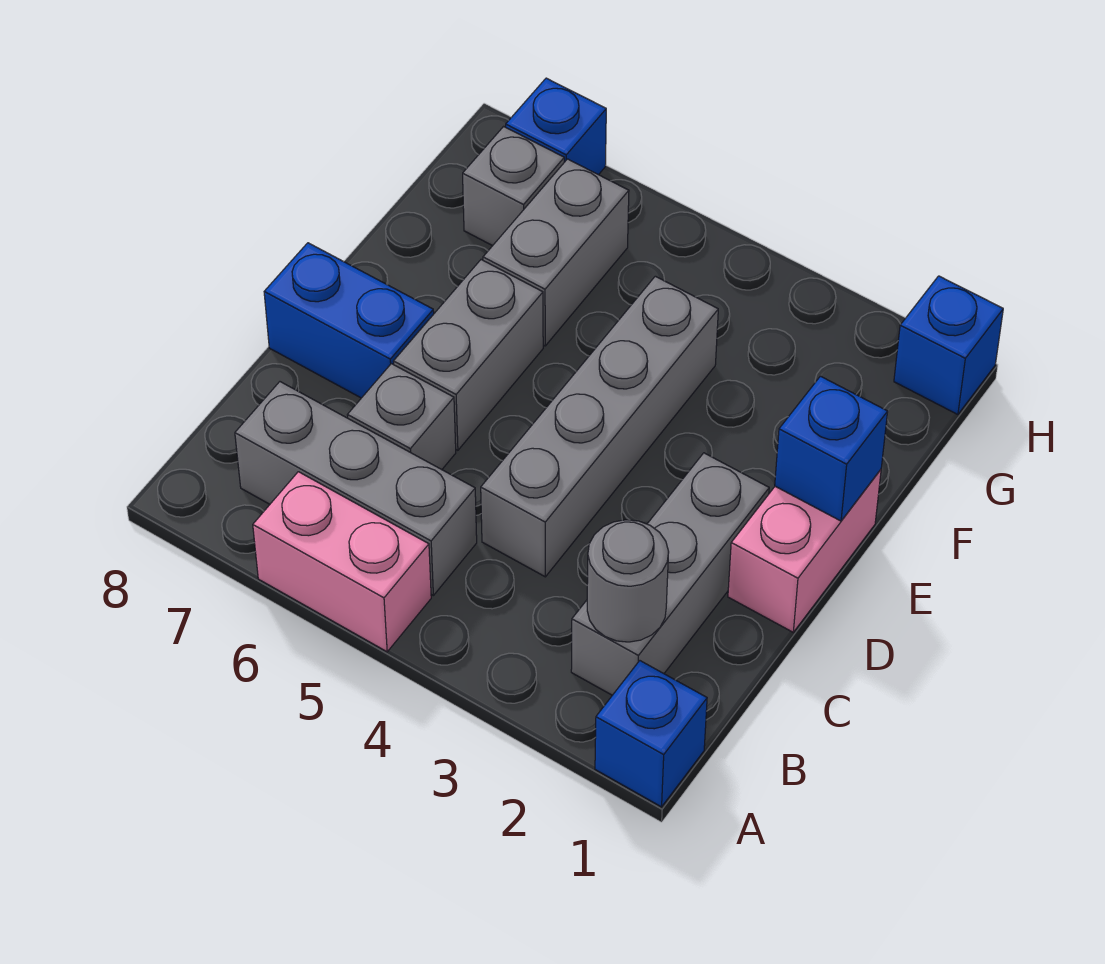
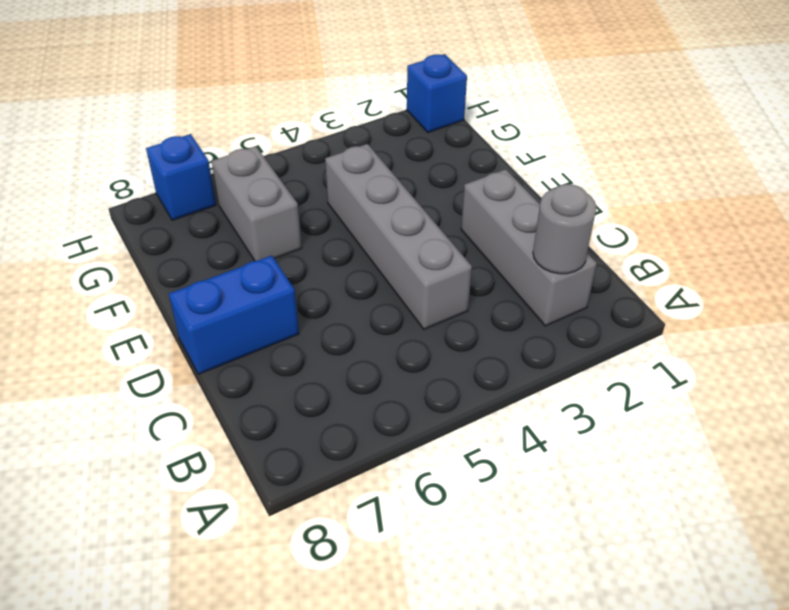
none -> blue brick A1 level 1
none -> pink brick A5:A6 level 1
none -> grey brick B5:B7 level 1

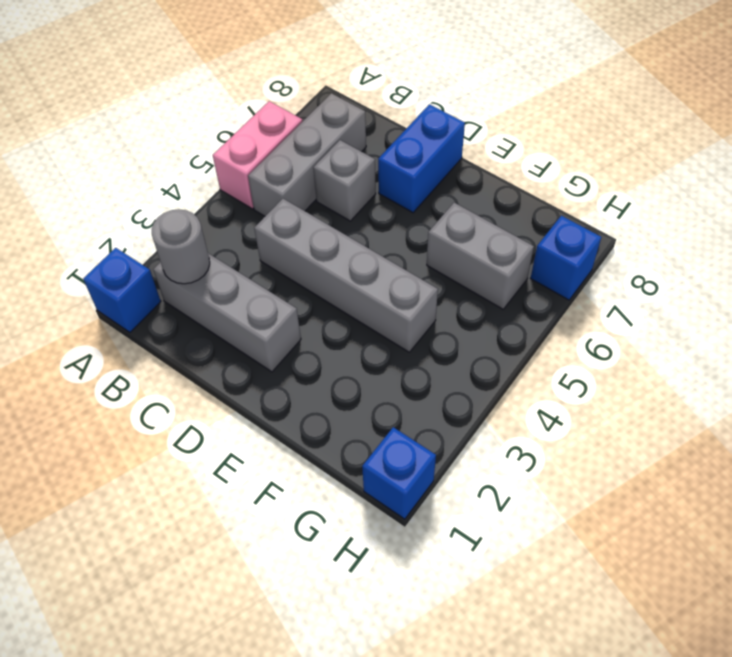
none -> pink brick D1:E1 level 1
none -> grey brick D6:E6 level 1
none -> grey brick G7 level 1

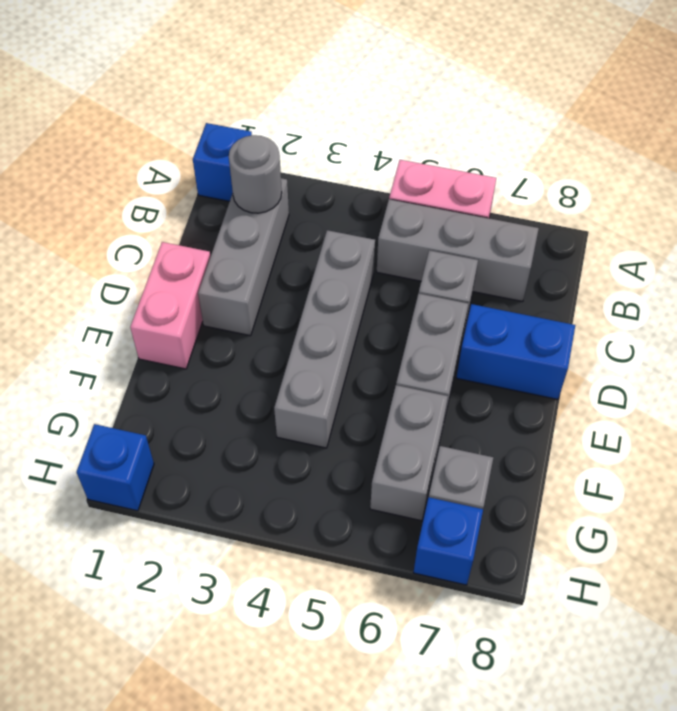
none -> blue brick E1 level 2

